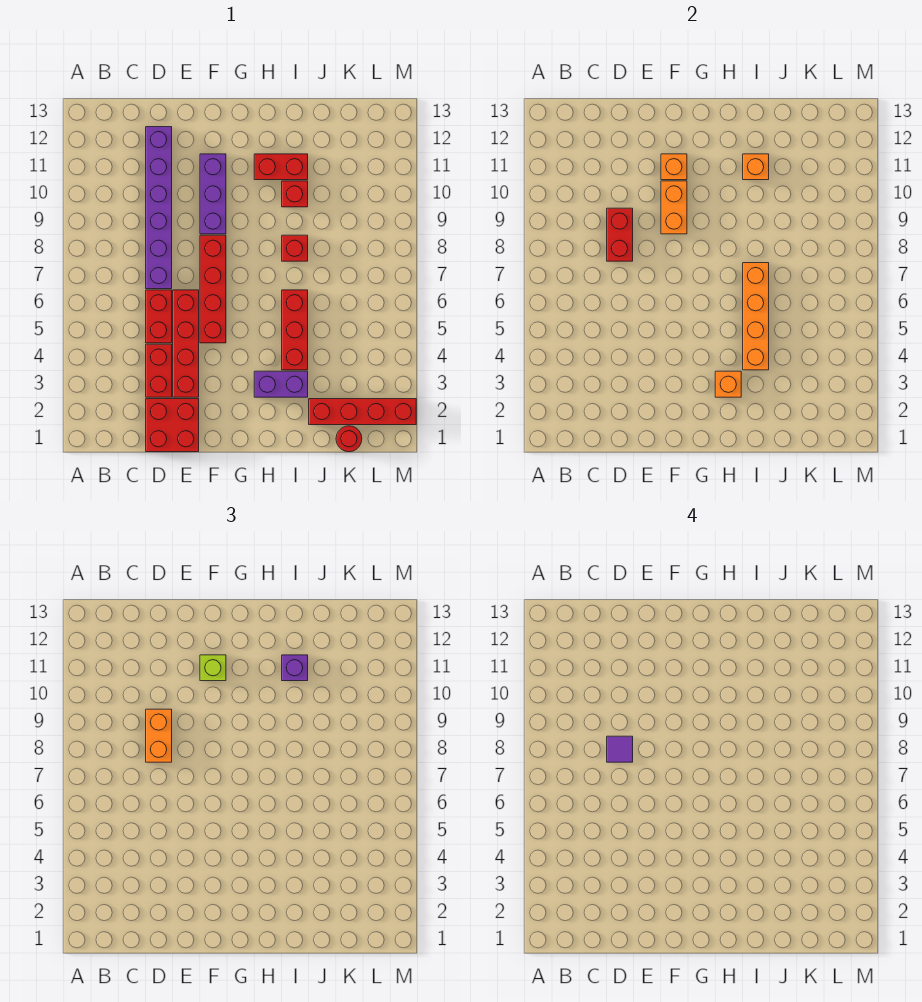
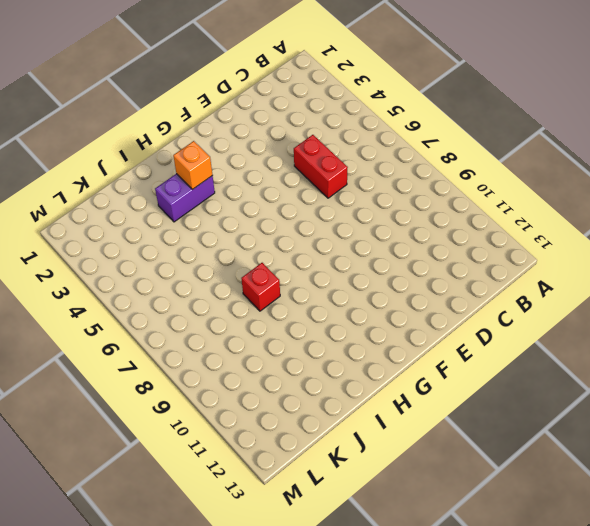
none -> red brick D1:E2 level 1
none -> red brick D3:D4 level 1
none -> purple brick D7:D12 level 1

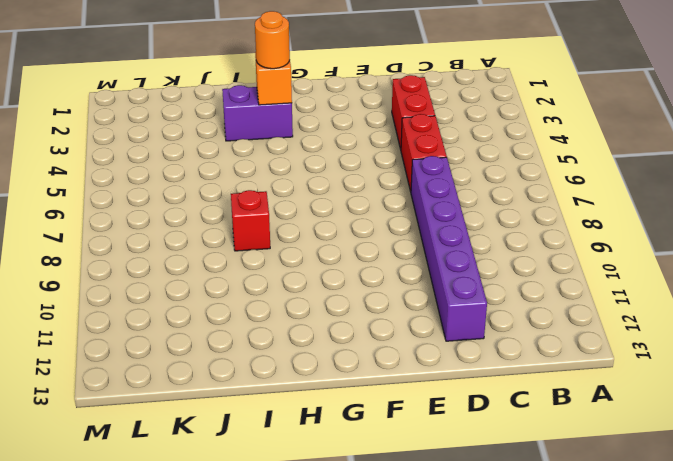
orange round brick H3 level 3 -> none
none -> red brick D1:E2 level 1
none -> red brick E3:E6 level 1
none -> red brick F5:F8 level 1

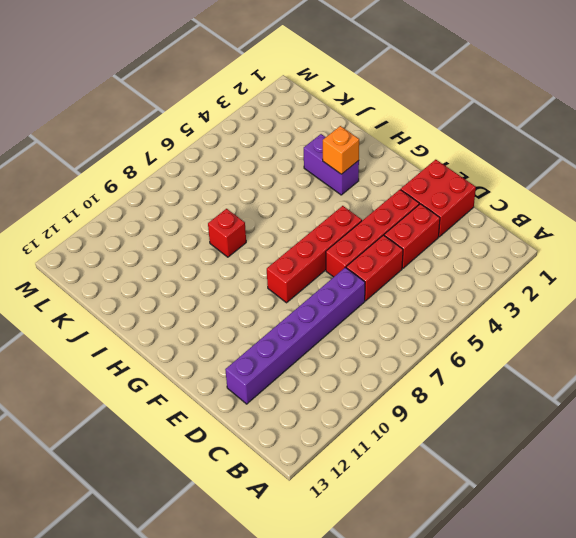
none -> purple brick F9:F11 level 1
none -> red brick H11:I11 level 1
none -> red brick I4:I6 level 1

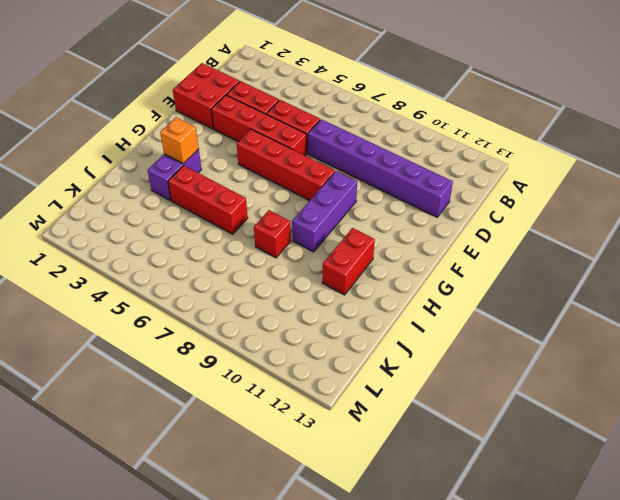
purple brick F9:H9 level 1 -> purple brick F9:F11 level 1
none -> red brick I10 level 1
none -> red brick J2:M2 level 1
none -> red round brick K1 level 1

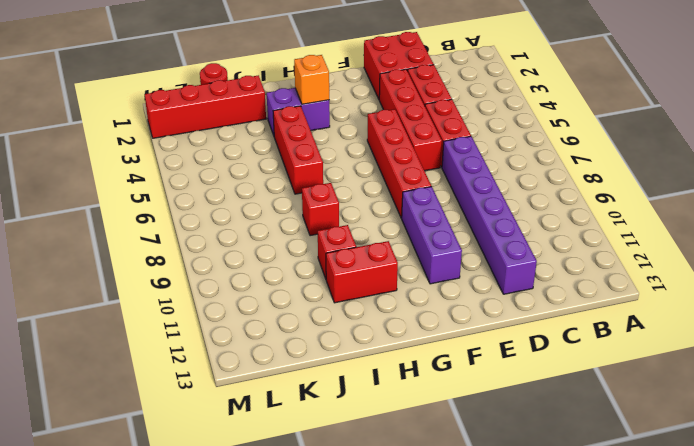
none -> red brick D8:D9 level 2
none -> orange brick F9:F10 level 2
none -> orange brick F11 level 2

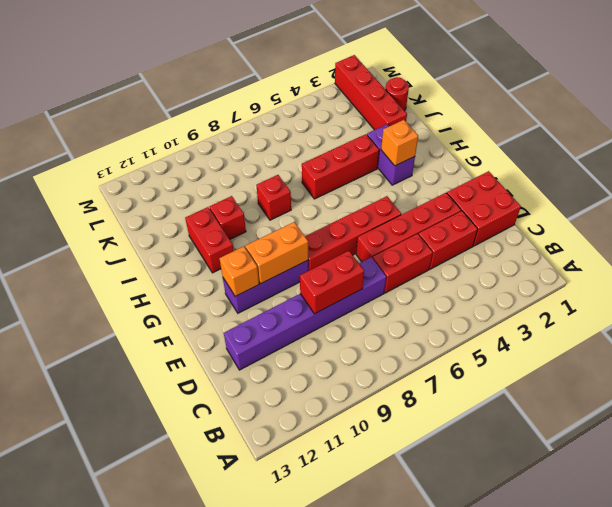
none -> orange brick I4:I7 level 2
none -> orange brick I11 level 2
none -> orange brick D8:D9 level 3

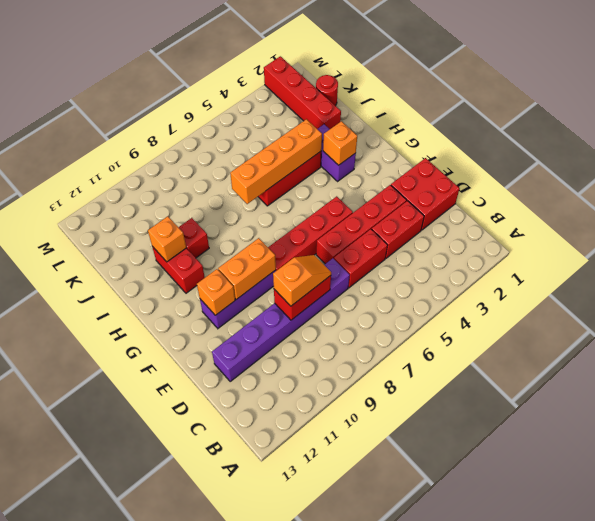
orange slope D8:D9 level 3 top 9 -> orange brick D8:D9 level 3
none -> red brick I8 level 1
none -> lime brick F11 level 3
none -> purple brick I11 level 3

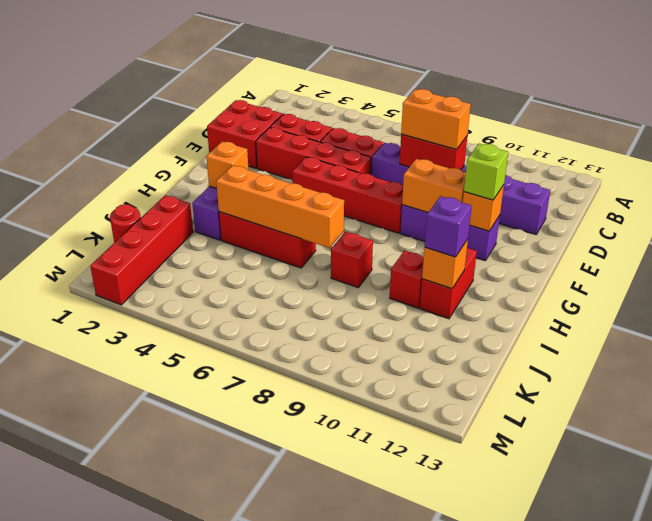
none -> purple tile D8 level 4

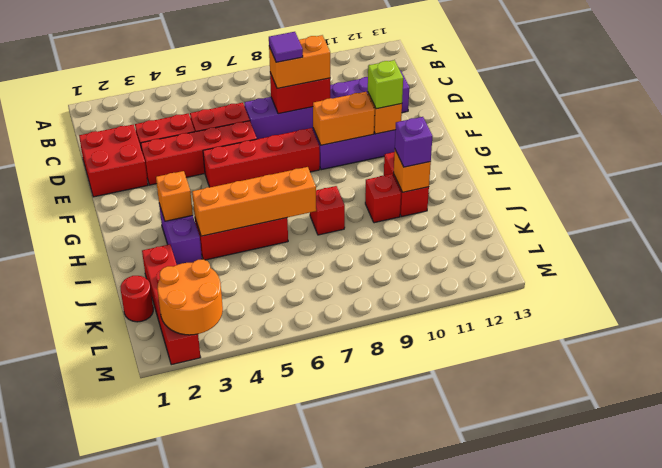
orange round brick L2:M3 level 2 -> none

